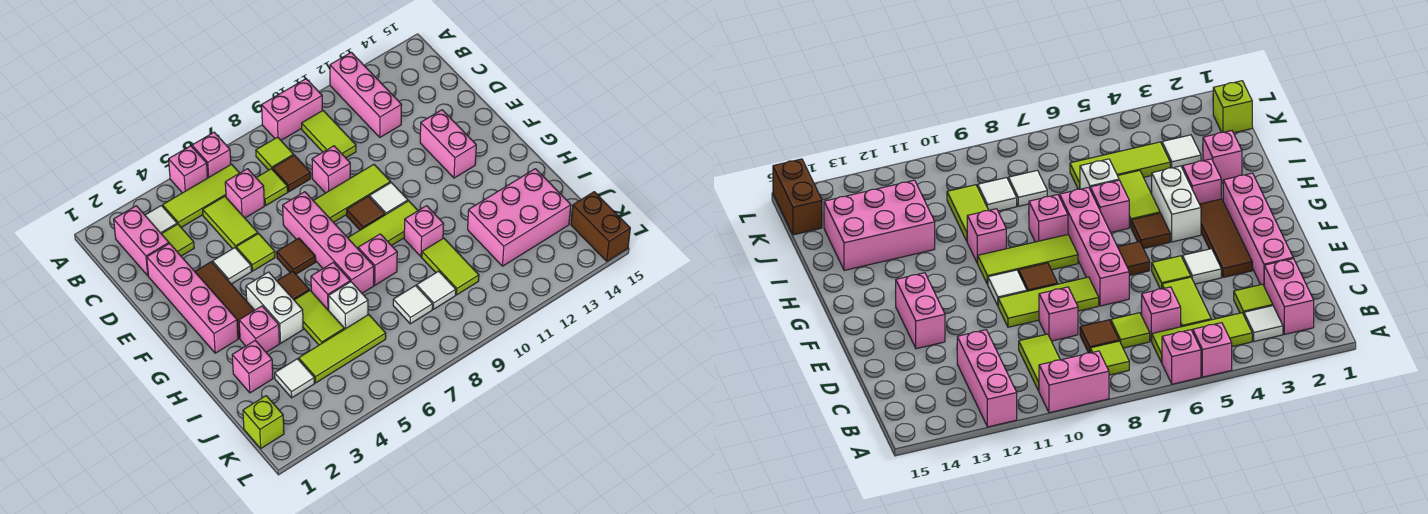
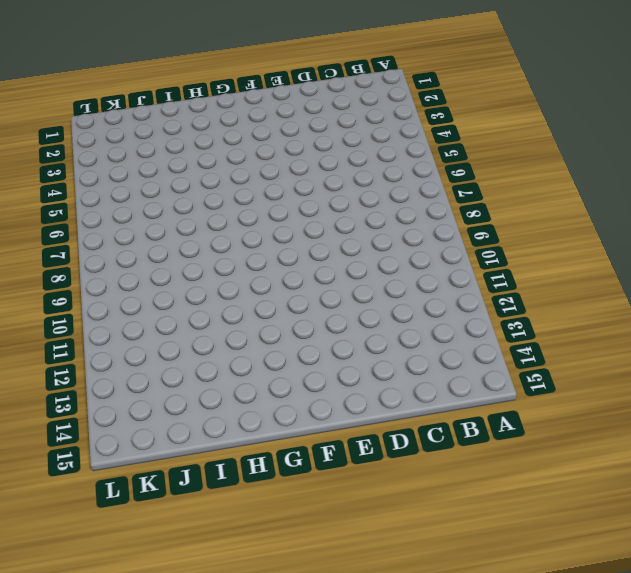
none -> pink brick A5 level 1
none -> pink brick A6 level 1
none -> pink brick A9:A10 level 1
none -> pink brick A12:C12 level 1

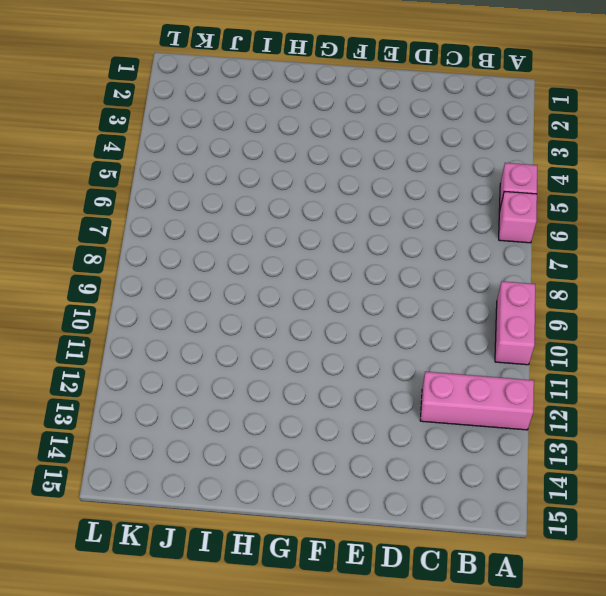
none -> pink brick B2:C2 level 1
none -> white tile B3 level 1
none -> lime tile B4:B6 level 1
none -> lime tile B8 level 1

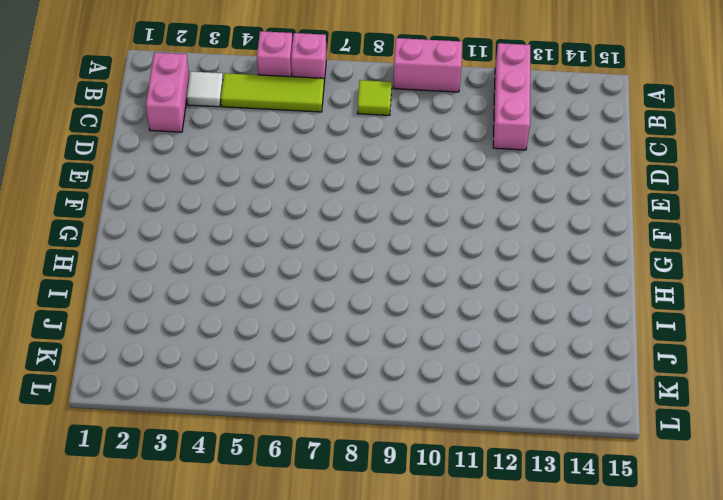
none -> lime tile B10:C10 level 1
none -> lime tile C3 level 1
none -> lime tile C5:D5 level 1
none -> pink brick C6 level 1

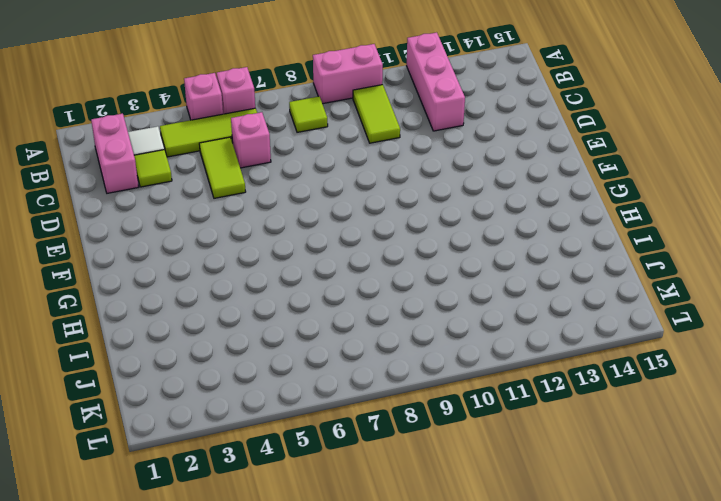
none -> lime tile C7 level 1
none -> brown tile C8 level 1
none -> pink brick D2:G2 level 1
none -> pink brick D9 level 1

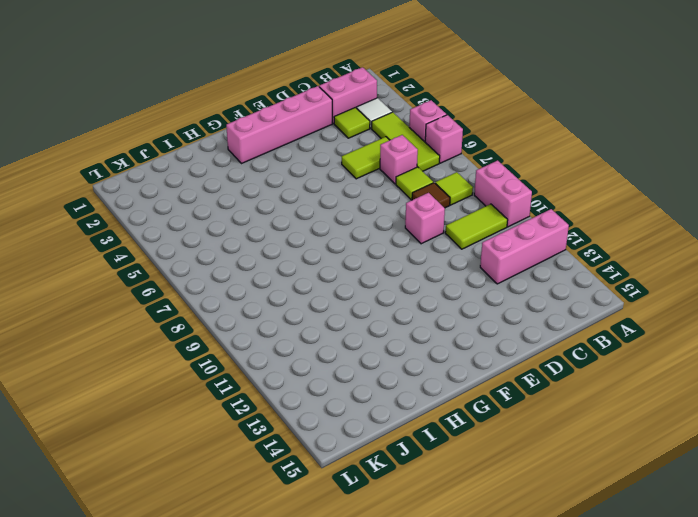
none -> brown tile E3:G3 level 1
none -> white tile E4 level 1
none -> lime tile E5 level 1
none -> pink brick E7:H7 level 1

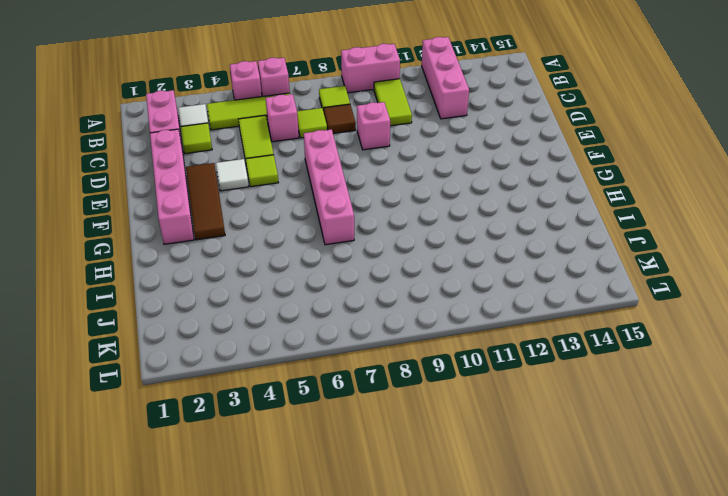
none -> lime tile E8:E10 level 1
none -> pink brick E13:F13 level 1
none -> brown tile F6 level 1
none -> brown tile F9 level 1

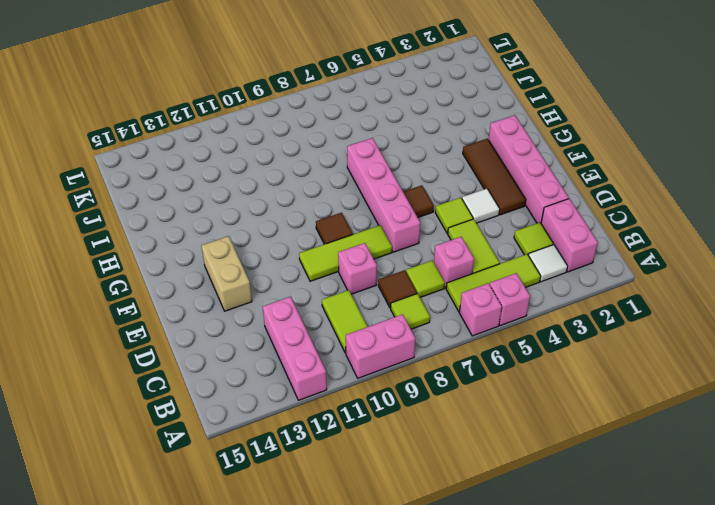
tan brick E13:F13 level 1 -> pink brick E13:F13 level 1
none -> white tile F10 level 1
none -> white brick G4:H4 level 1
none -> brown tile G5 level 1
none -> lime tile G8:G10 level 1

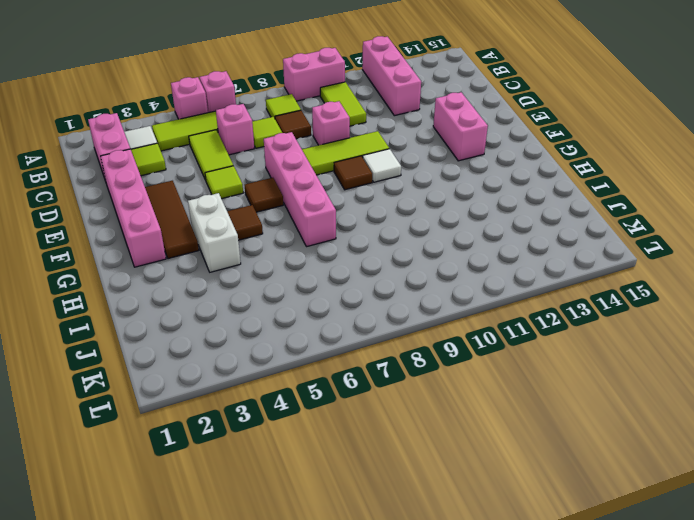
none -> white tile E4 level 1
none -> lime tile G8:G10 level 1
none -> pink brick H3 level 1
none -> lime tile H5:I5 level 1

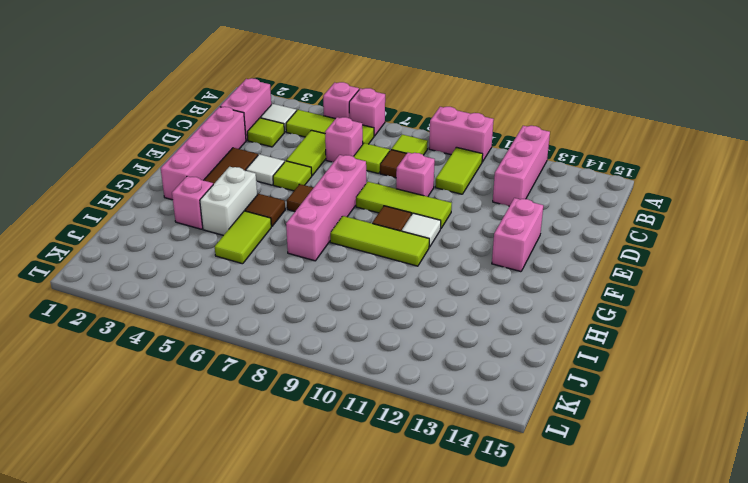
none -> pink brick H6 level 1
none -> pink brick H8 level 1
none -> pink brick H10 level 1
none -> pink brick I2 level 1

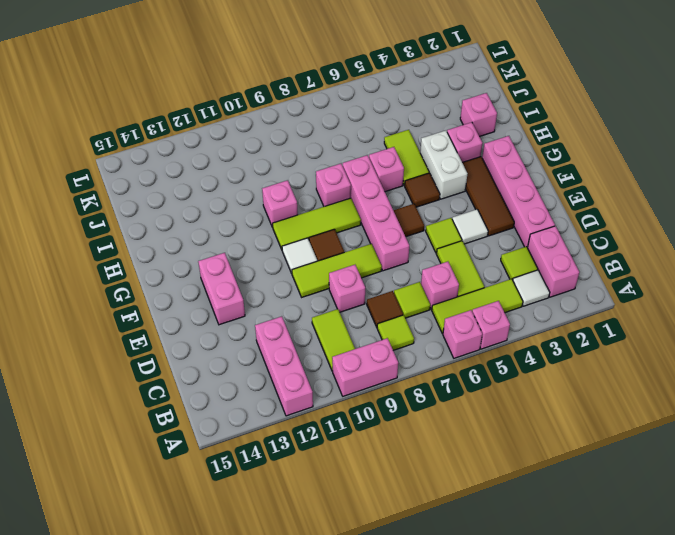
none -> white brick I6 level 1
none -> lime tile I10:J10 level 1
none -> pink brick I12:J14 level 1
none -> white tile J3 level 1

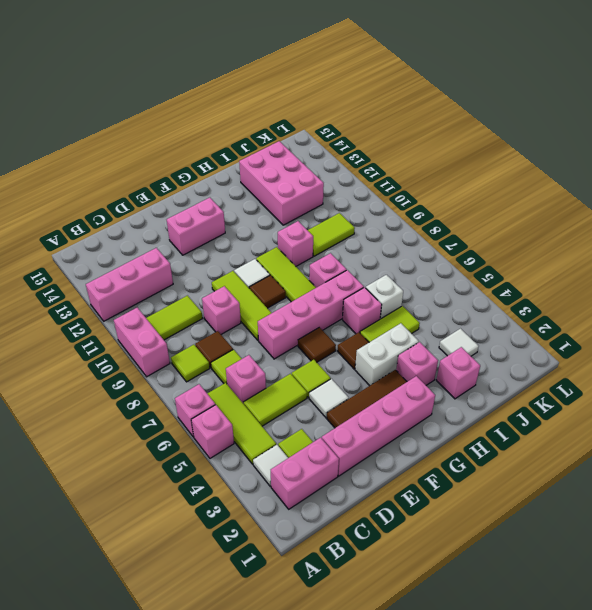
none -> lime tile J4:J6 level 1
none -> white tile J8 level 1
none -> white tile J9 level 1
none -> lime brick K1 level 1

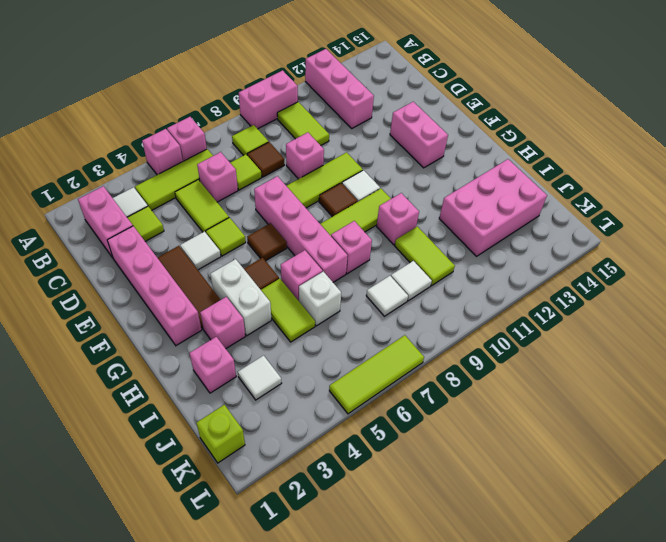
lime tile L5:L7 level 1 -> lime tile J4:J6 level 1
none -> brown brick K15:L15 level 1

